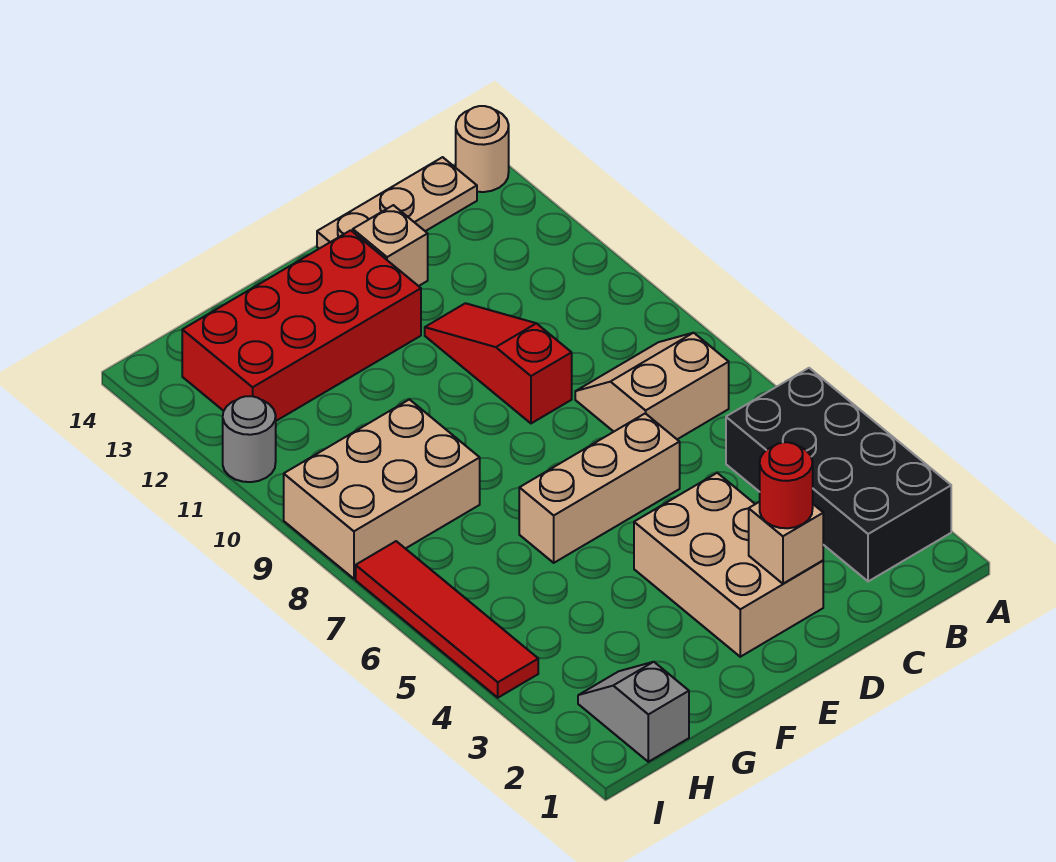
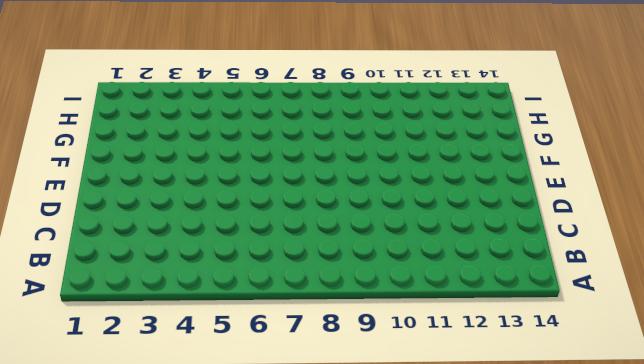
none -> black brick A2:B5 level 1
none -> tan round brick A14 level 1
none -> tan slope B7:C8 level 1 top 7

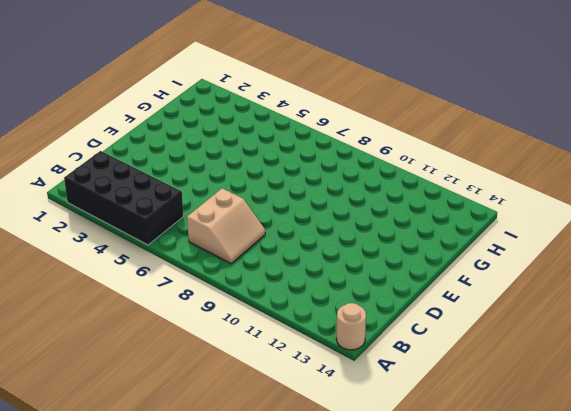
none -> tan plate B14:D14 level 1
none -> tan brick D2:E4 level 1
none -> tan brick D6:F6 level 1

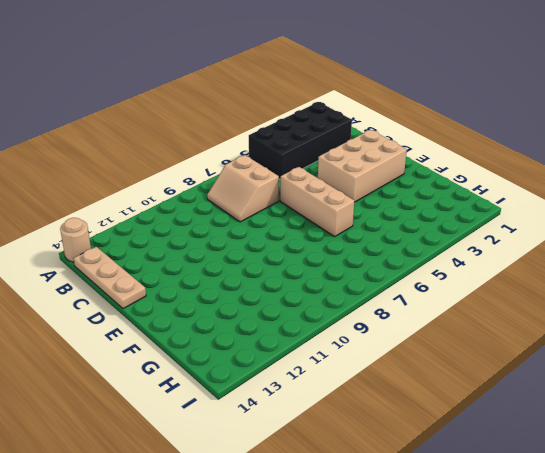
none -> red slope D9:D11 level 1 top 9
none -> tan brick D13 level 1
none -> red brick E12:H13 level 1

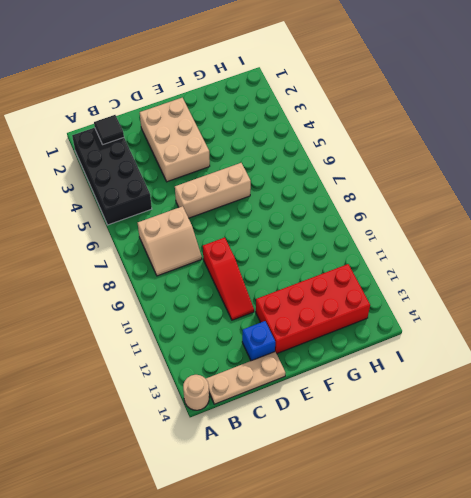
black tile B2 level 2 -> none
blue brick D13 level 1 -> tan brick D13 level 1
none -> tan brick G8:I9 level 1
none -> grey slope H1:H2 level 1 top 1
none -> red tile I4:I7 level 1

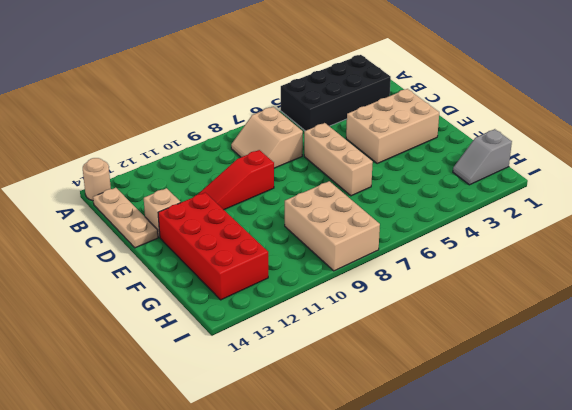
none -> red tile I4:I7 level 1
none -> grey round brick I11 level 1
none -> tan brick D2 level 2

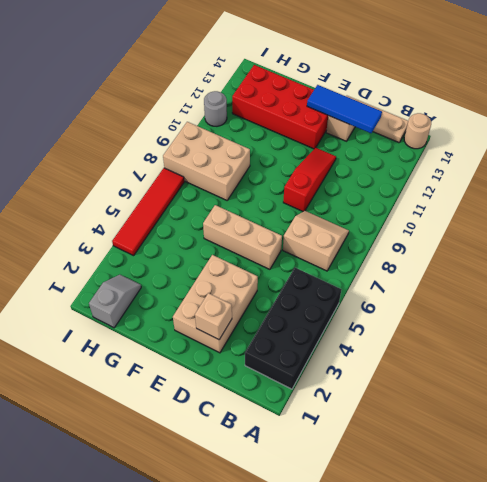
blue tile C13:E13 level 2 -> none
none -> red round brick D2 level 3

